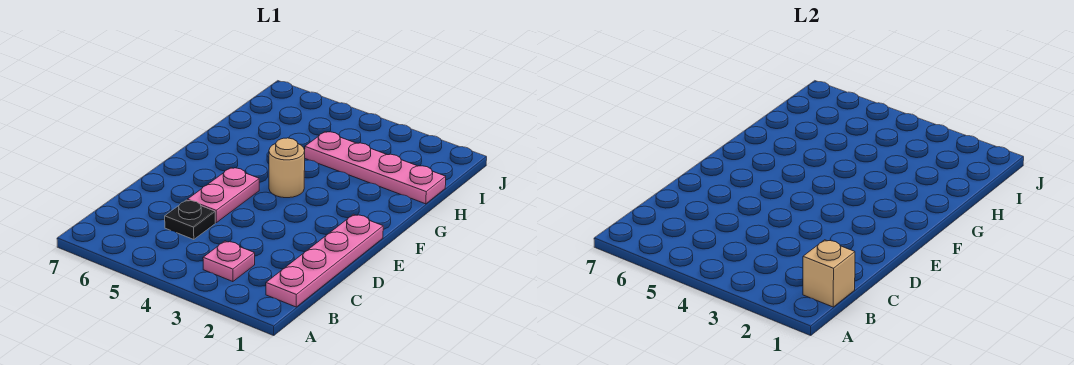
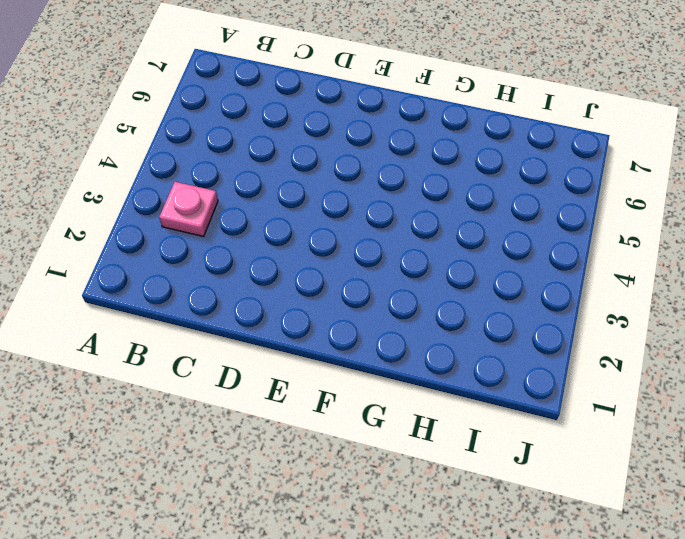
none -> pink plate B1:E1 level 1
none -> black plate C5 level 1

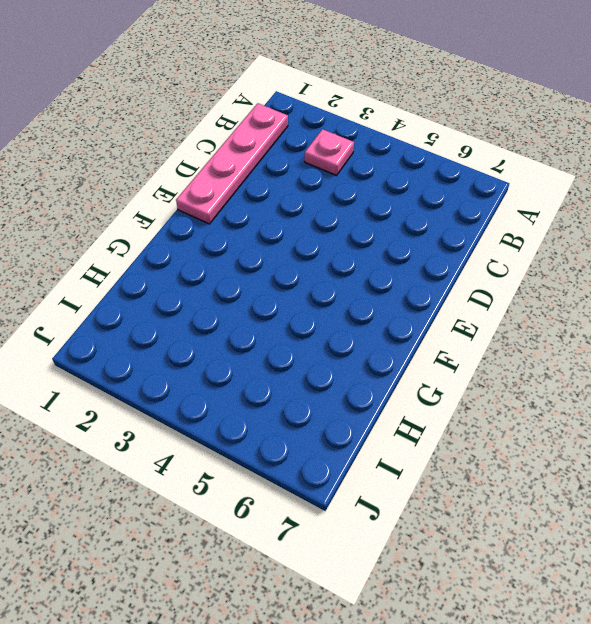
none -> black plate C5 level 1
none -> pink plate D5:E5 level 1

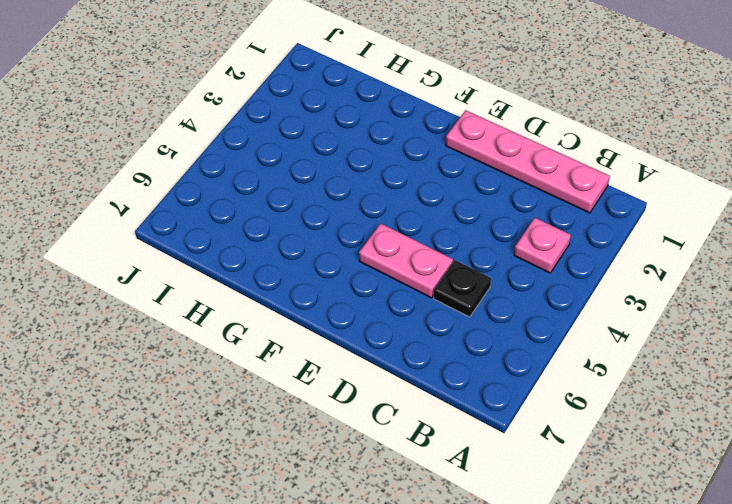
none -> tan round brick F4 level 1
none -> pink plate H1:H4 level 1

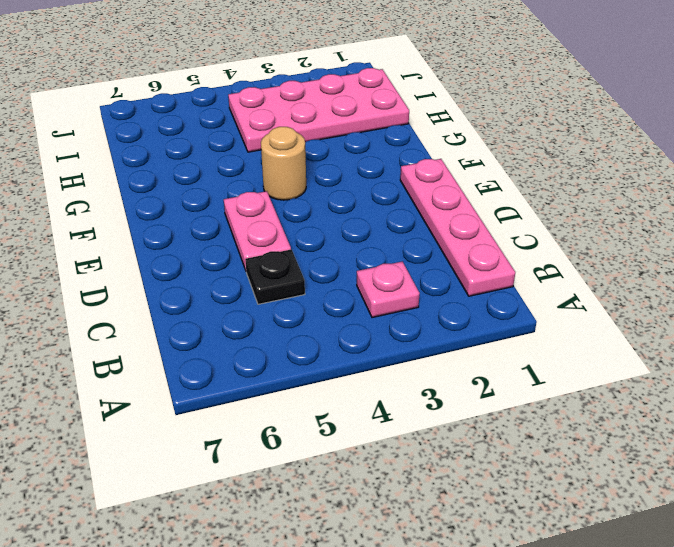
pink plate H1:I4 level 1 -> pink plate H1:H4 level 1
none -> tan brick B1 level 2

